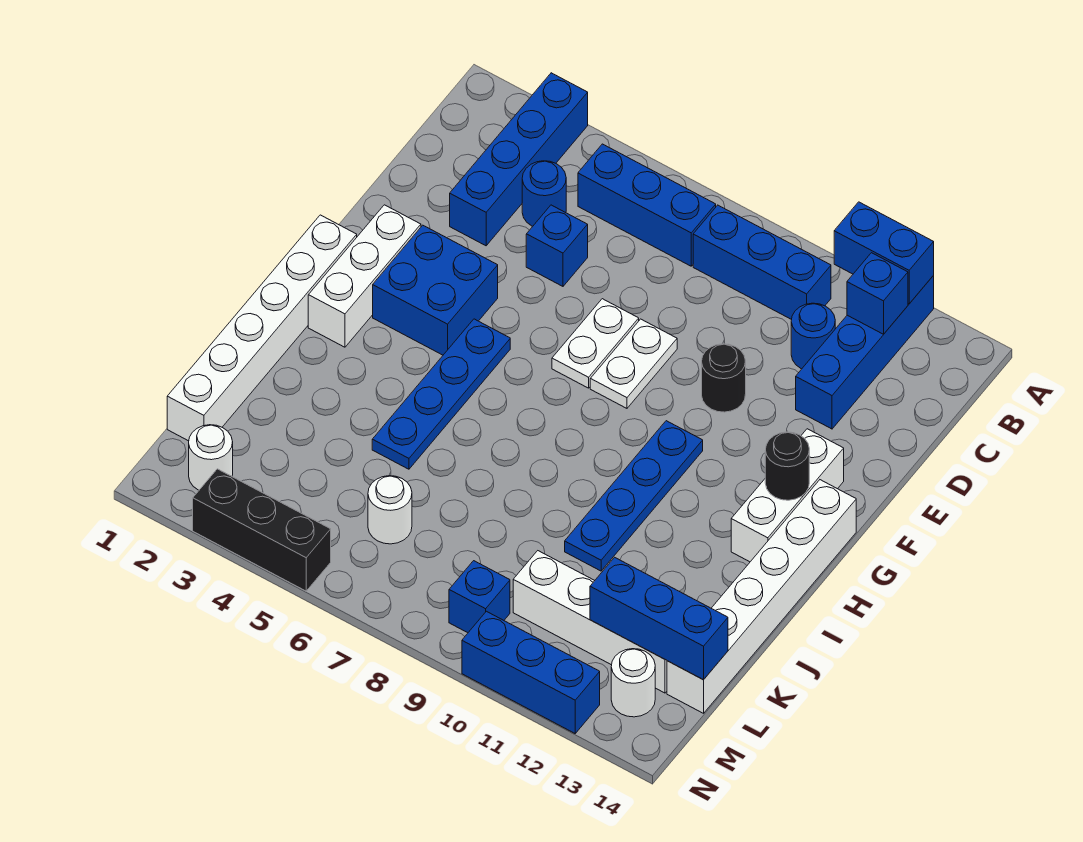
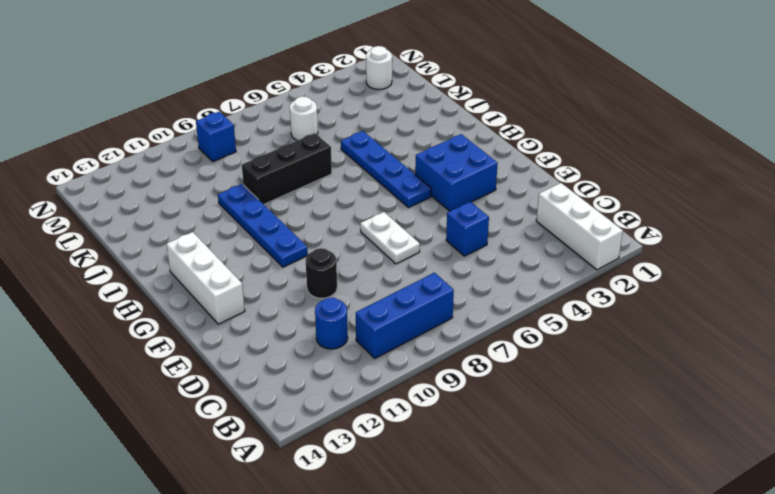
white brick A2:C2 level 1 -> white brick F2:H2 level 1
black brick J7:J9 level 1 -> black brick N3:N5 level 1
none -> blue brick A3:D3 level 1
none -> blue brick A12:D12 level 1
none -> blue brick B5:B7 level 1

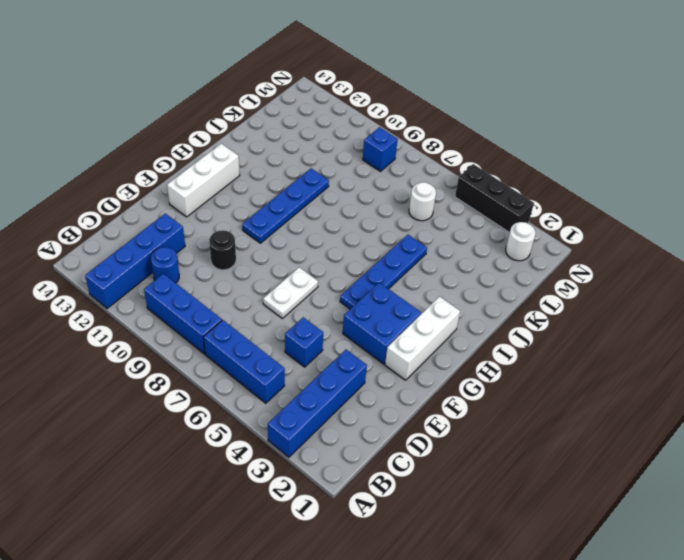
none -> blue round brick C4 level 1
none -> white plate E8:F8 level 1
none -> white brick G1:L1 level 1

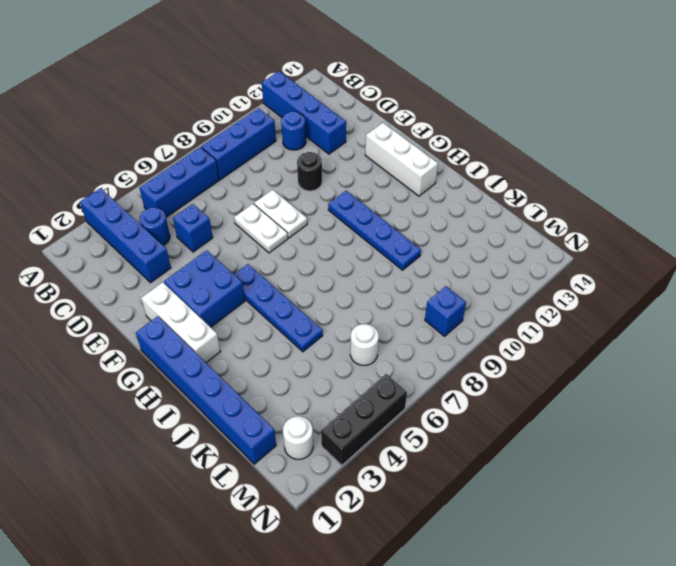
blue brick G1:L1 level 1 -> white brick G1:L1 level 1
none -> white brick G14:L14 level 1
none -> white brick L10:L13 level 1
none -> white round brick M13 level 1

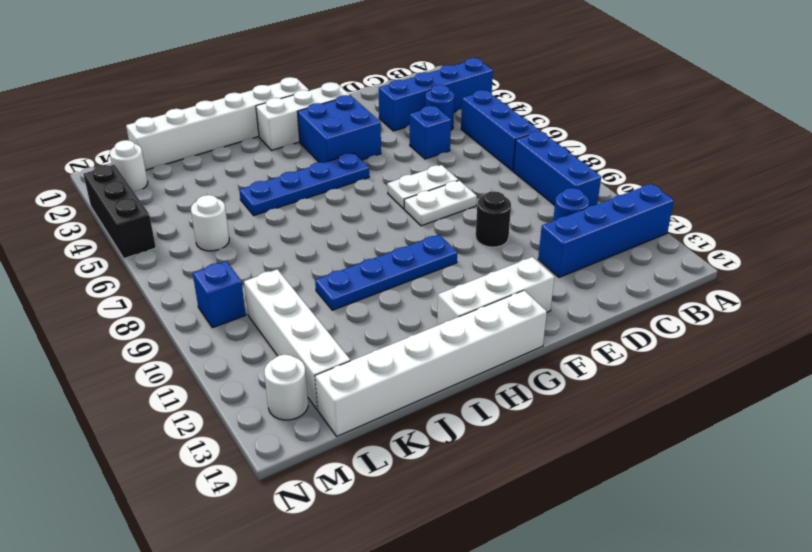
none -> blue brick N10:N12 level 1
none -> blue brick A11:A12 level 2
none -> blue brick B12 level 2

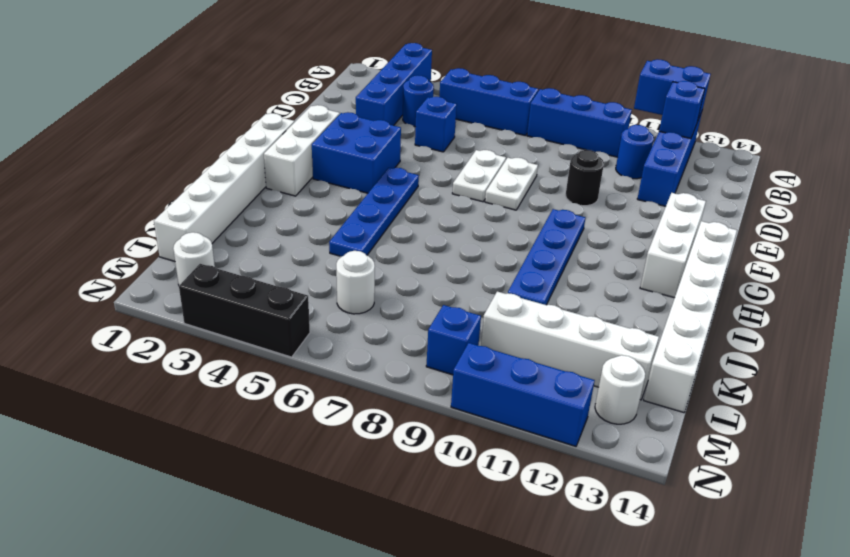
none -> black round brick G13 level 2
none -> blue brick L12:L14 level 2

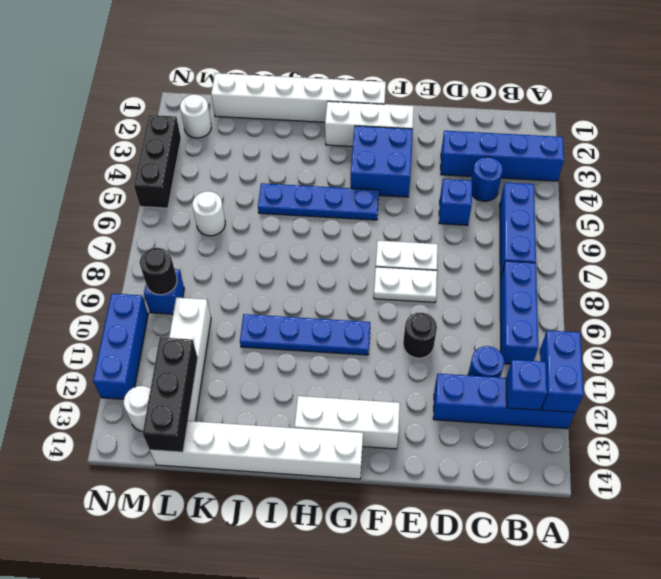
black brick L12:L14 level 2 -> blue brick L12:L14 level 2
black round brick M9 level 2 -> black round brick G13 level 2

